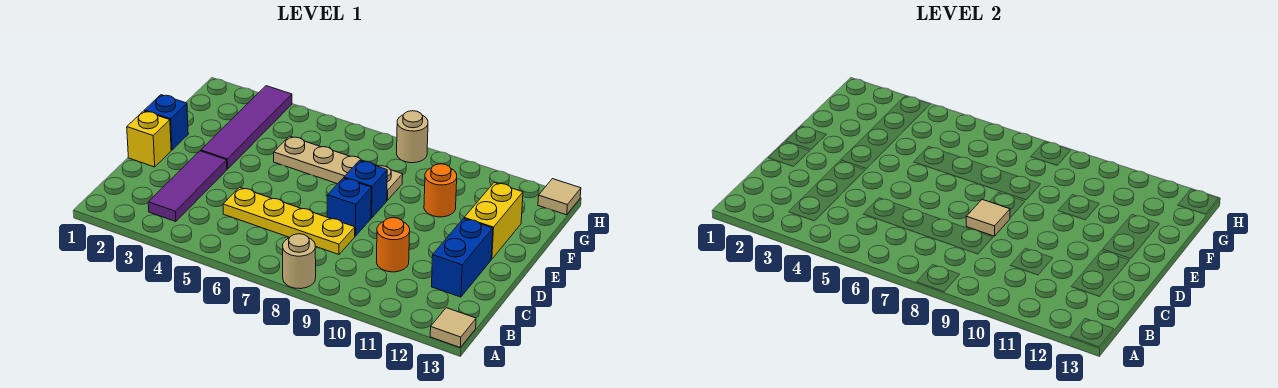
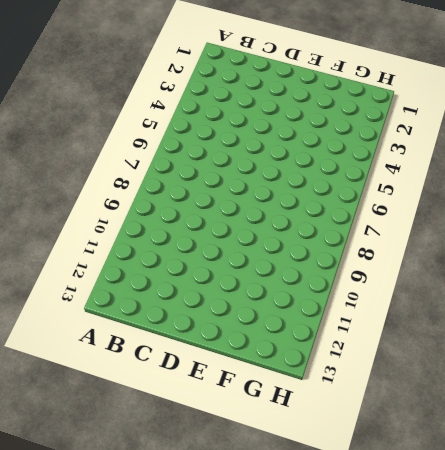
none -> tan round brick A8 level 1
none -> tan tile A13 level 1
none -> purple tile B3:D3 level 1

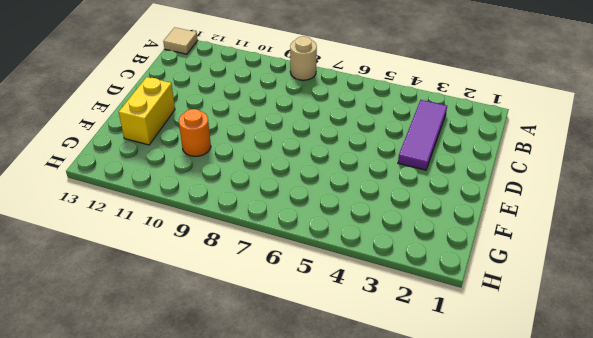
none -> yellow plate C5:C8 level 1
none -> orange round brick C10 level 1
none -> blue brick C12:D12 level 1

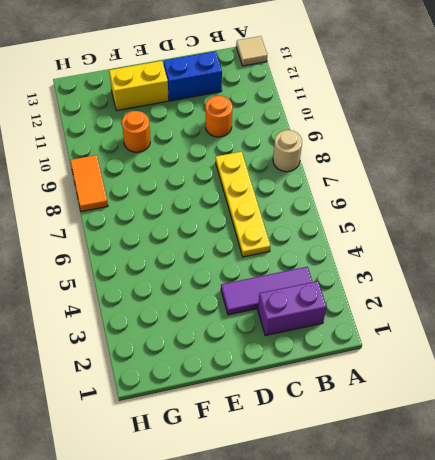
purple brick B2:C2 level 1 -> none
orange tile H8:H9 level 1 -> tan round brick H8 level 1
none -> yellow brick D1 level 1
none -> blue brick D8 level 1
none -> blue brick E1 level 1

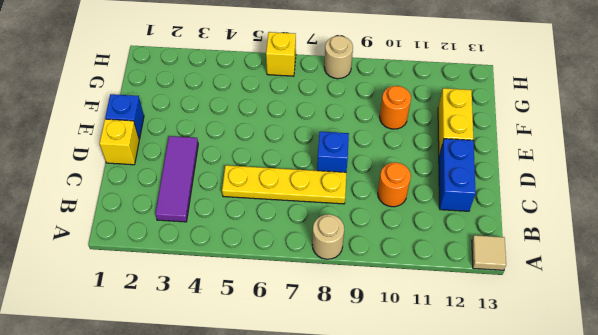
yellow brick H6 level 1 -> none
none -> purple tile E3:H3 level 1
none -> blue brick E8 level 1
none -> tan plate F5:F8 level 1

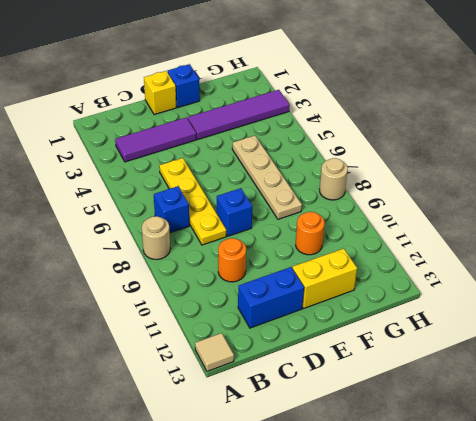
blue brick B7 level 1 -> blue brick E8 level 1
none -> tan tile H13 level 1
none -> tan tile D8 level 2

